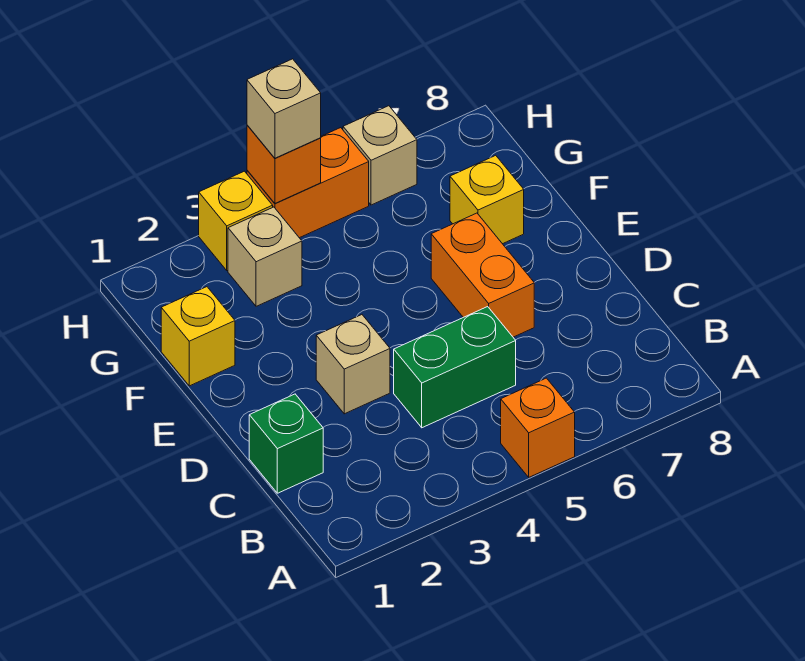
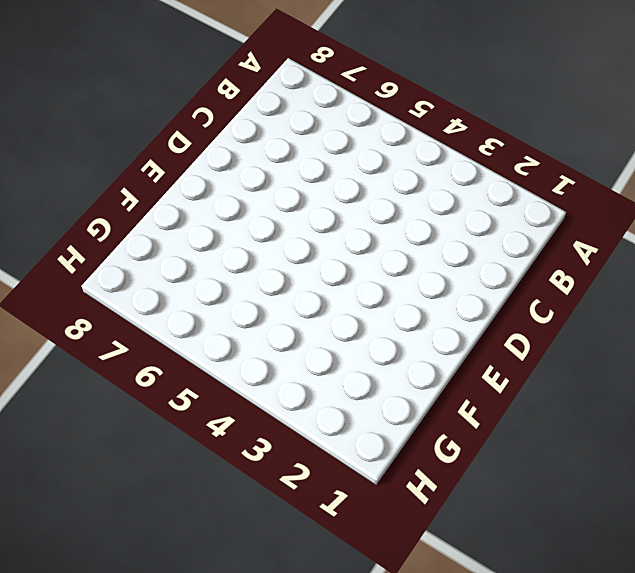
none -> orange brick A5 level 1
none -> green brick C1 level 1
none -> green brick C4:C5 level 1

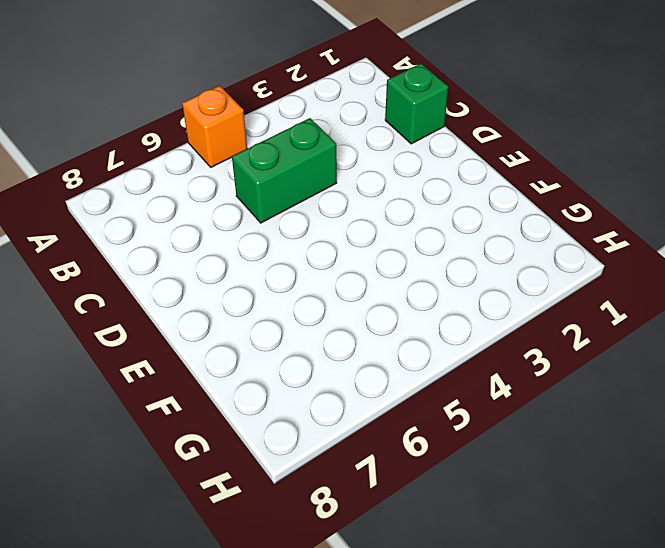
none -> tan brick D3 level 1
none -> orange brick D6:E6 level 1
none -> yellow brick F1 level 1

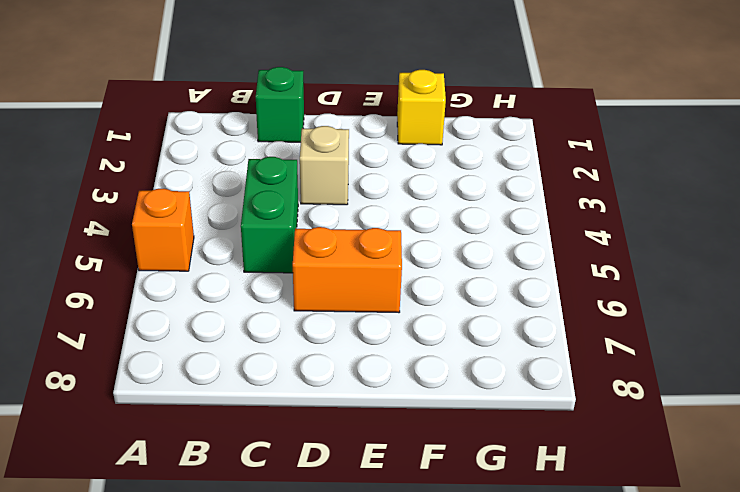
none -> yellow brick F7 level 1
none -> tan brick G3 level 1
none -> yellow brick H3 level 1

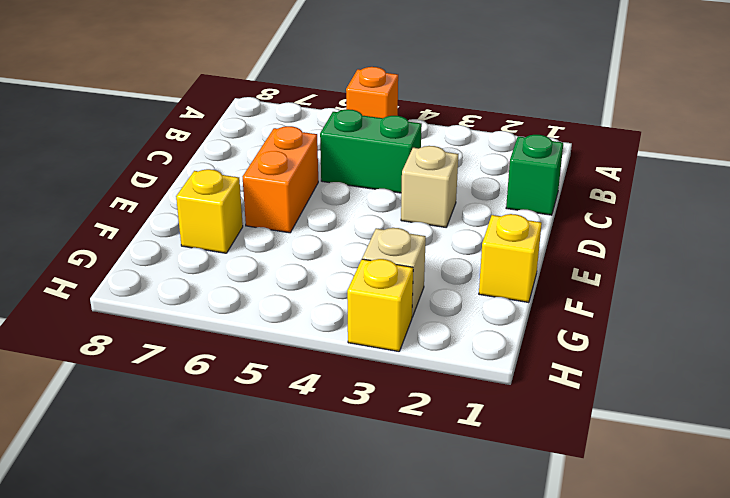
none -> orange brick H4:H5 level 1
none -> tan brick H6 level 1
none -> orange brick H4 level 2

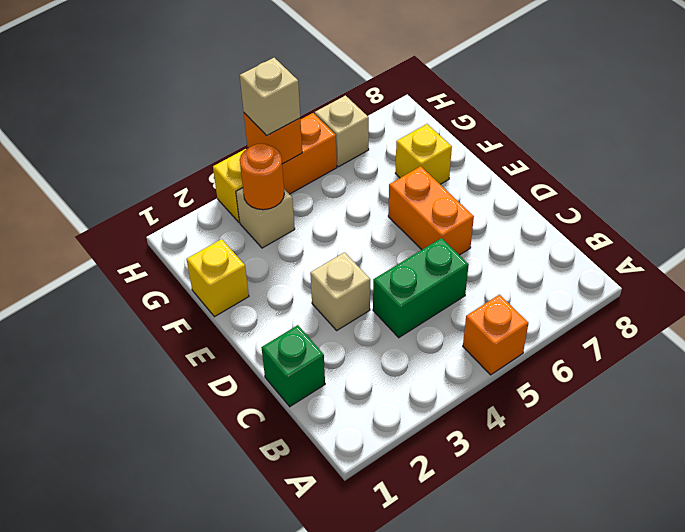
orange round brick G3 level 2 -> none

